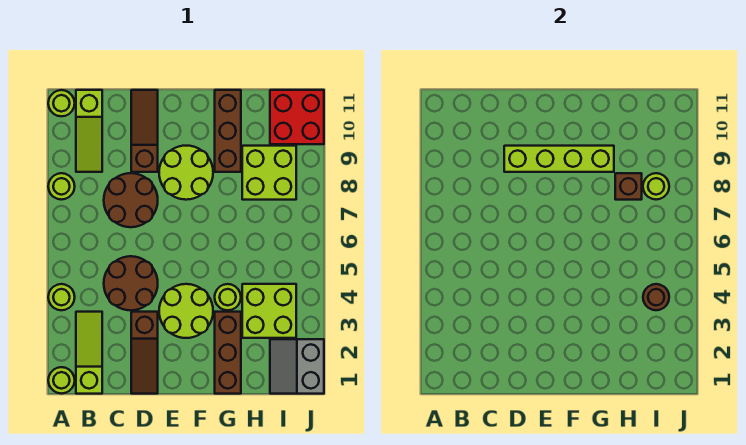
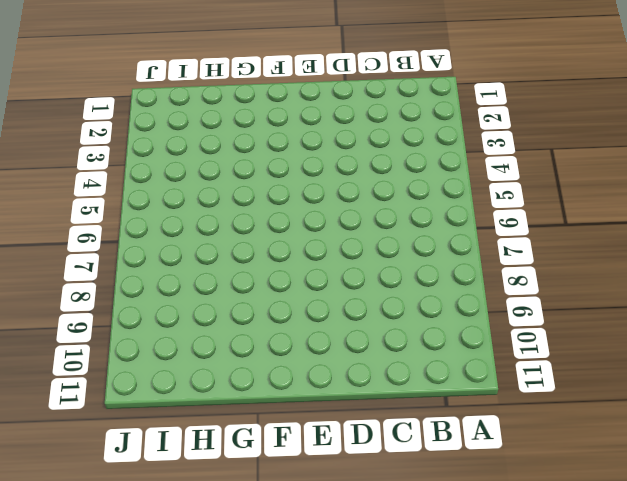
none -> lime round brick A1 level 1
none -> lime round brick A4 level 1
none -> lime round brick A8 level 1

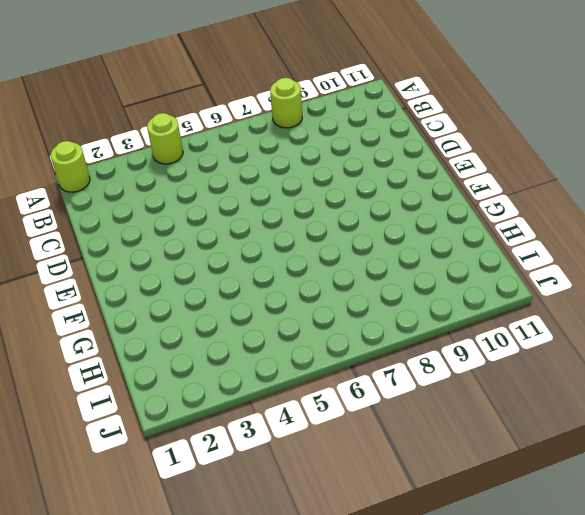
none -> lime round brick A11 level 1
none -> lime slope B1:B3 level 1 top 1
none -> lime slope B9:B11 level 1 top 11

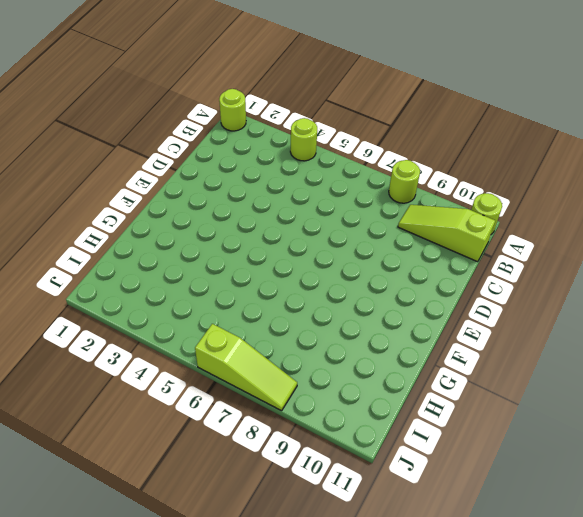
lime slope J6:J8 level 1 top 6 -> lime slope B1:B3 level 1 top 1
none -> brown round brick C4:D5 level 1
none -> brown round brick C7:D8 level 1
none -> brown slope D1:D3 level 1 top 3

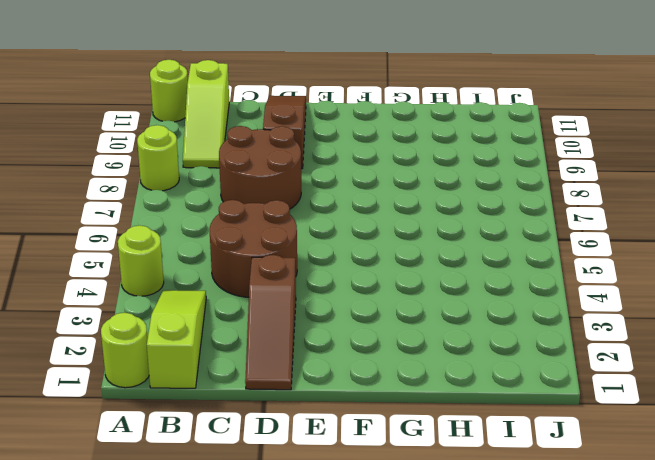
none -> lime round brick E3:F4 level 1
none -> lime round brick E8:F9 level 1
none -> brown brick G1:G3 level 1

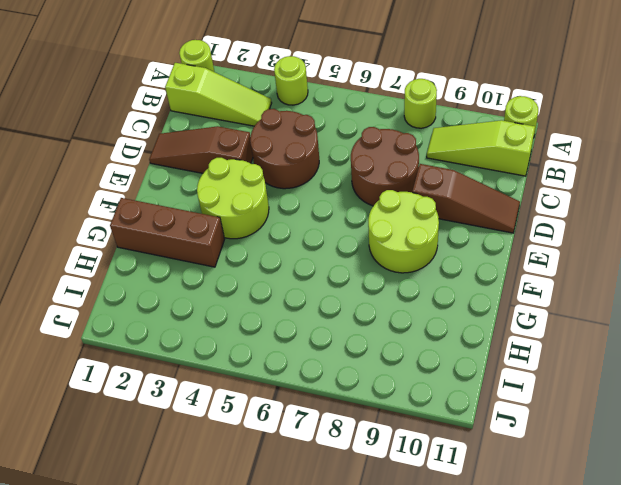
none -> lime round brick G4 level 1
none -> brown brick G9:G11 level 1
none -> lime brick H3:I4 level 1

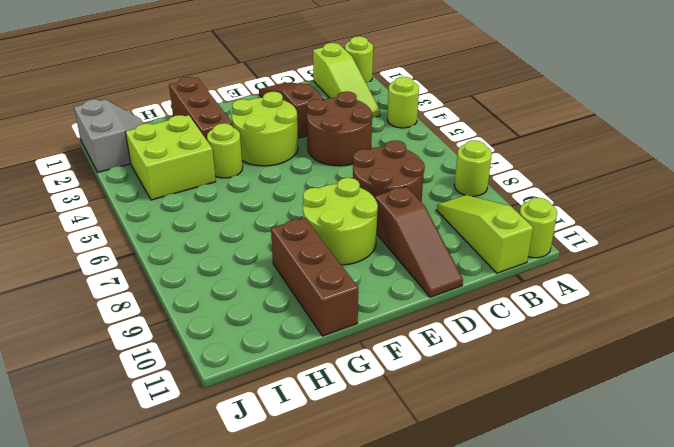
none -> lime brick H8:I9 level 1
none -> red brick I10:J11 level 1
none -> lime brick D9:G9 level 2

